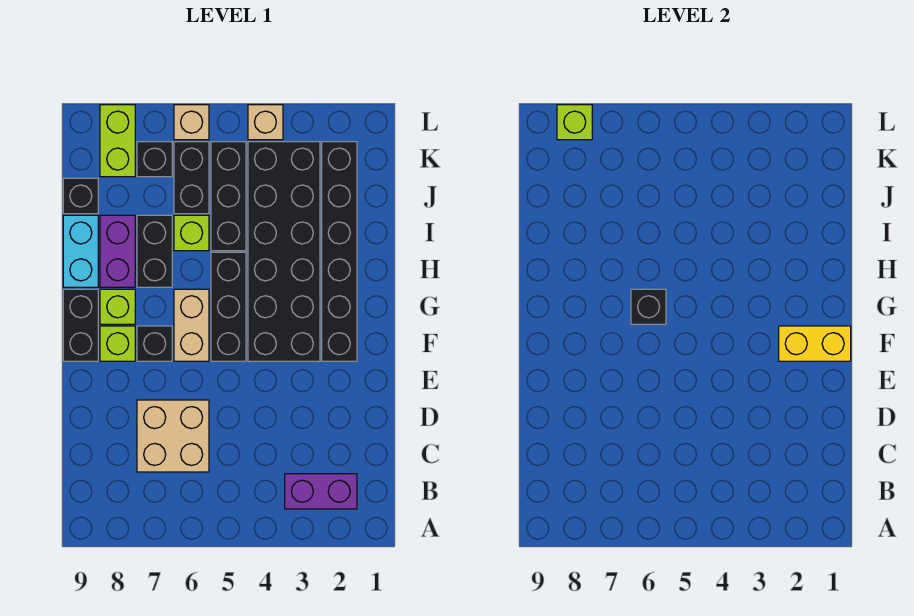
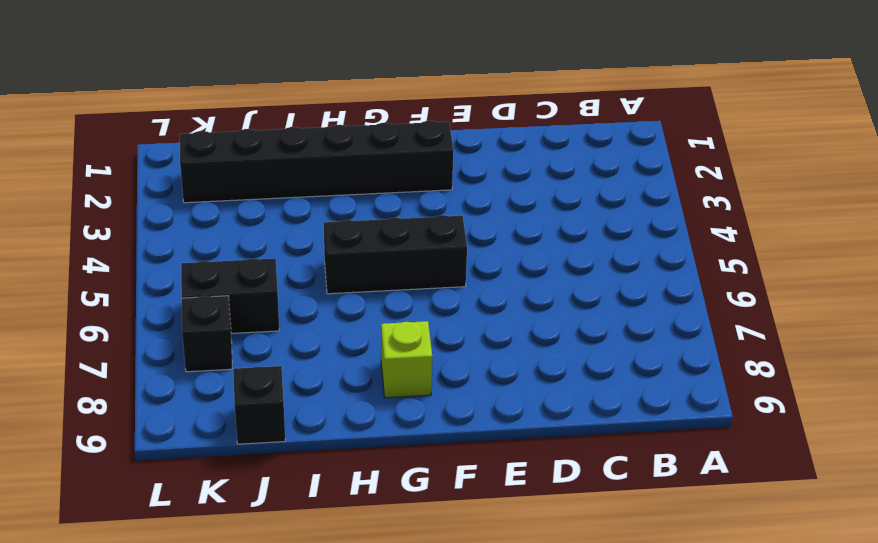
none -> purple brick B2:B3 level 1
none -> tan brick C6:D7 level 1
none -> black brick F3:K4 level 1

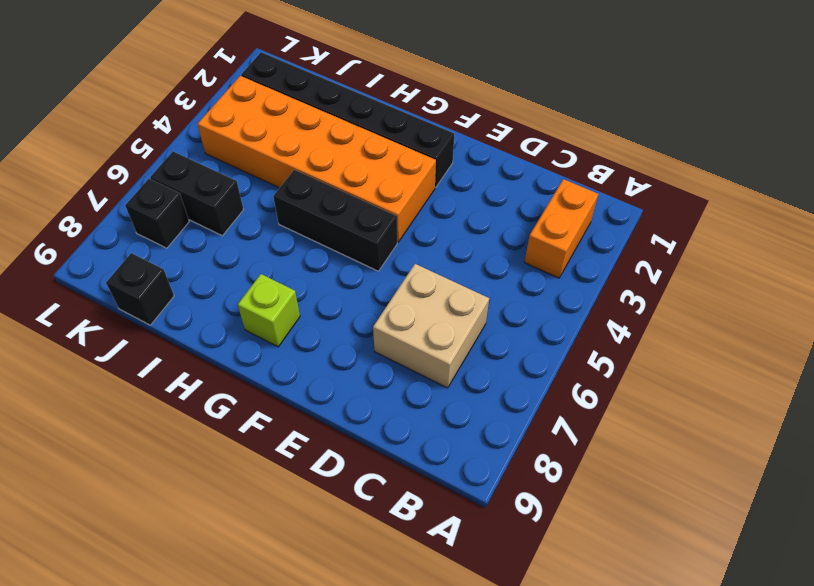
orange brick B2:B3 level 1 -> purple brick B2:B3 level 1
orange brick F3:K4 level 1 -> black brick F3:K4 level 1
none -> tan brick F6:G6 level 1
none -> black brick F7 level 1
none -> lime brick F8 level 1

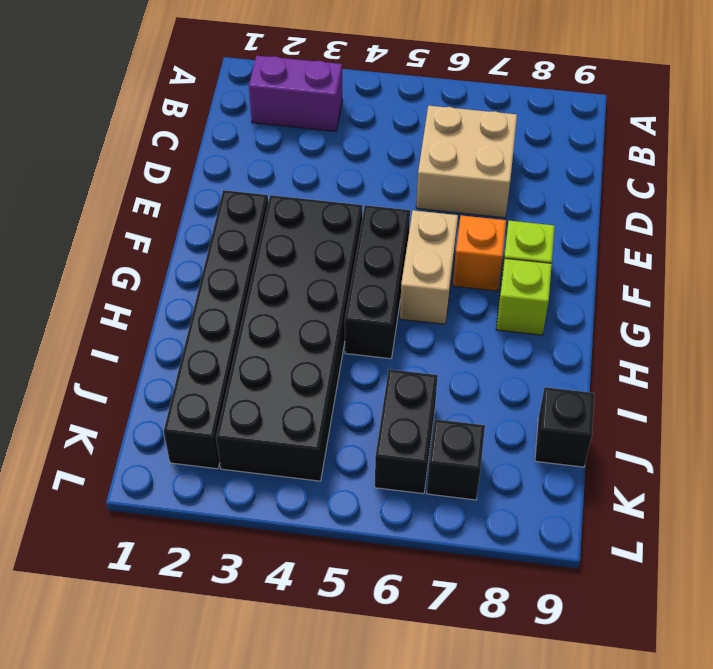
orange brick F7 level 1 -> black brick F7 level 1
none -> black brick F9:G9 level 1
none -> black brick H7:I7 level 1
none -> purple brick H8:I8 level 1

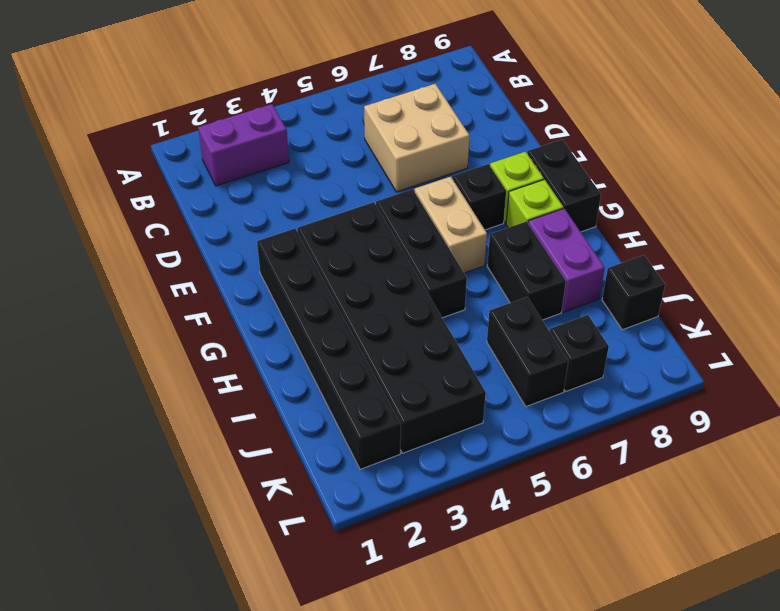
none -> cyan brick H9:I9 level 1
none -> black brick I5:K5 level 1
none -> lime brick I6 level 1

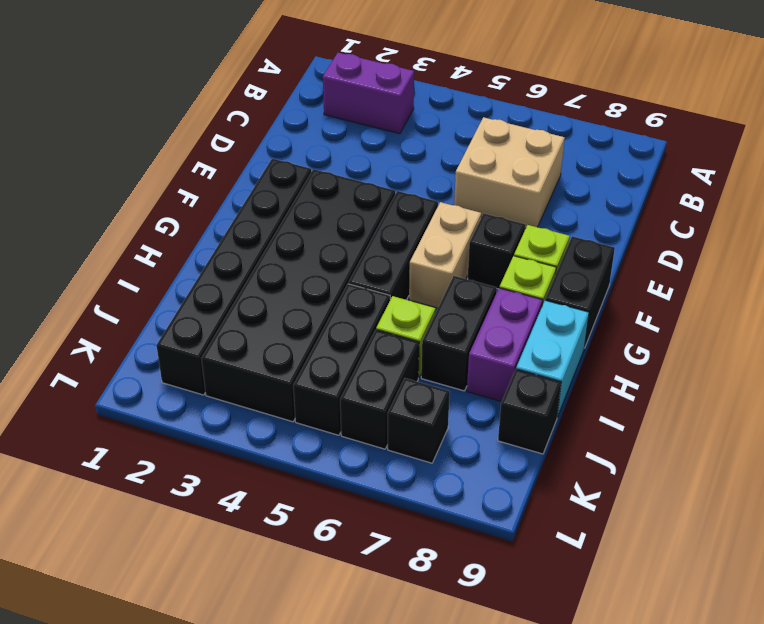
none -> lime brick K8:L8 level 1
none -> tan brick L4 level 1
none -> tan brick L6 level 1

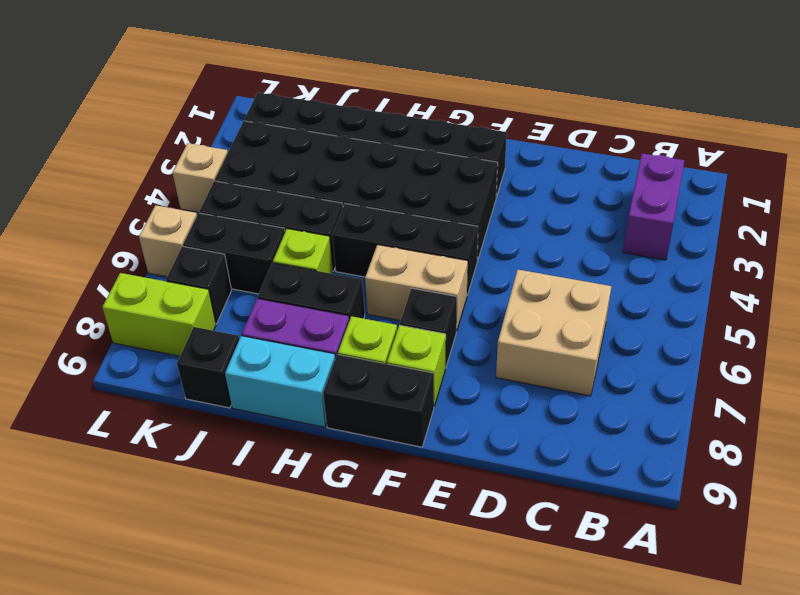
none -> yellow brick F1:F2 level 2
none -> black brick G6 level 2
none -> lime brick L8 level 2

